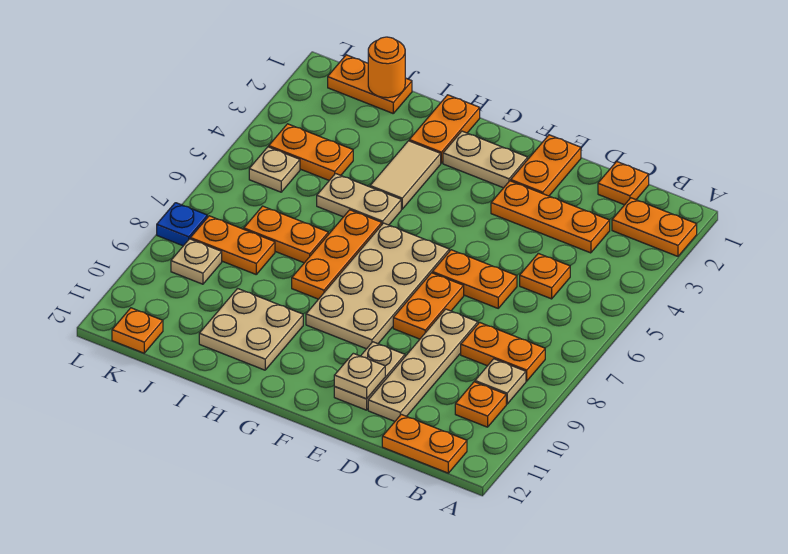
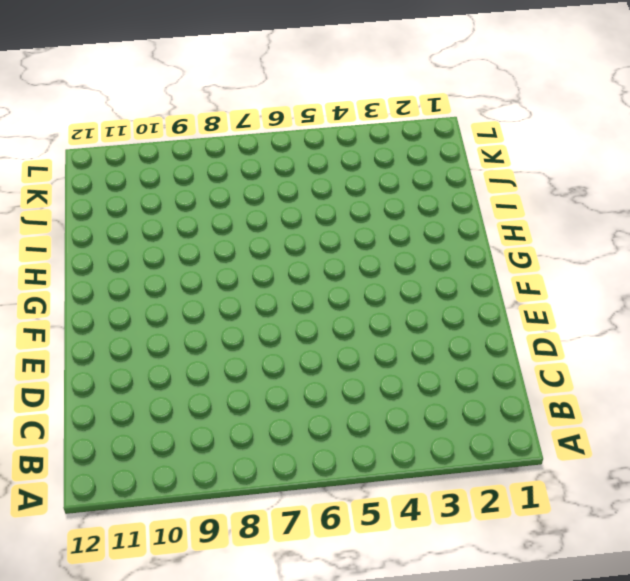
none -> orange plate A2:B2 level 1
none -> orange plate B8:C8 level 1
none -> tan plate B9 level 1
none -> orange plate B10 level 1

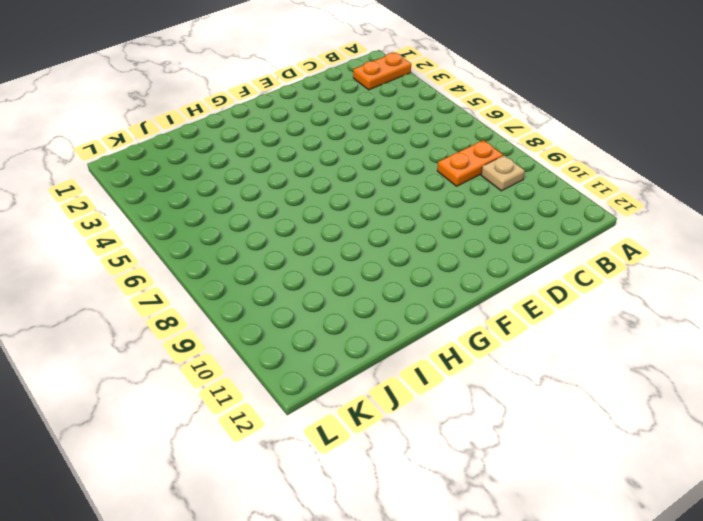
none -> orange plate B10 level 1
none -> orange plate B12:C12 level 1
none -> orange plate C1 level 1
none -> orange plate C3:E3 level 1

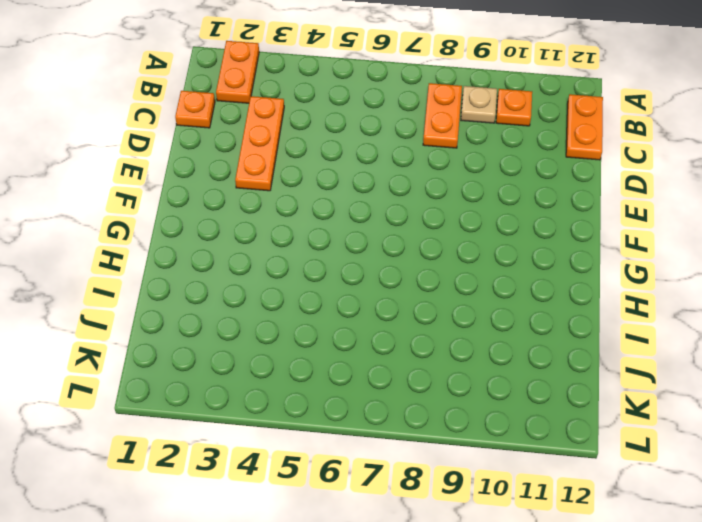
none -> orange plate C5 level 1
none -> orange plate D6:E6 level 1
none -> tan plate D8:D11 level 1
none -> orange plate E1:E2 level 1

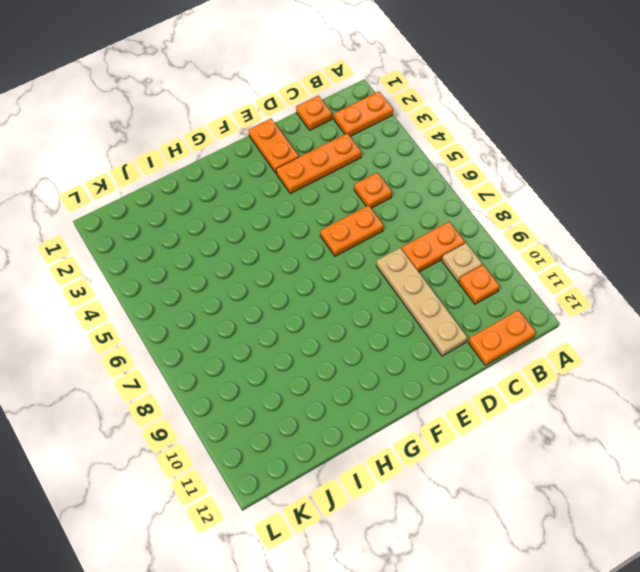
none -> orange plate E7:E8 level 1
none -> tan plate E10:E11 level 1
none -> tan plate F2:G2 level 1
none -> tan plate F6:G9 level 1

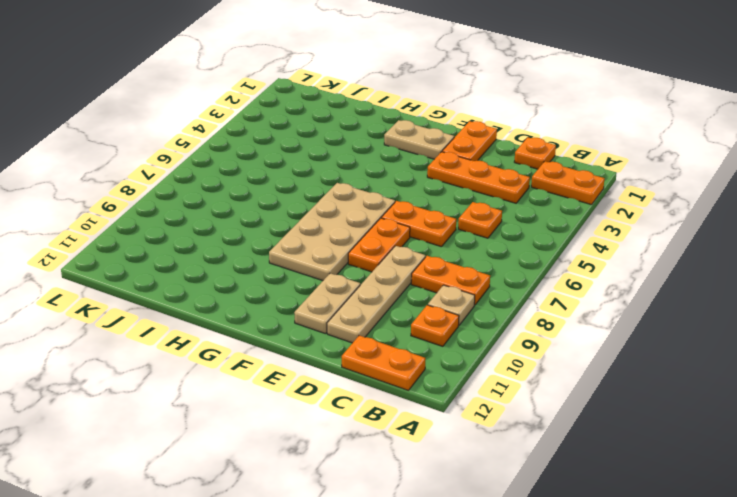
none -> orange plate H1:H2 level 1
none -> tan tile H3:H4 level 1
none -> tan plate H5:I5 level 1
none -> orange plate H6:H8 level 1

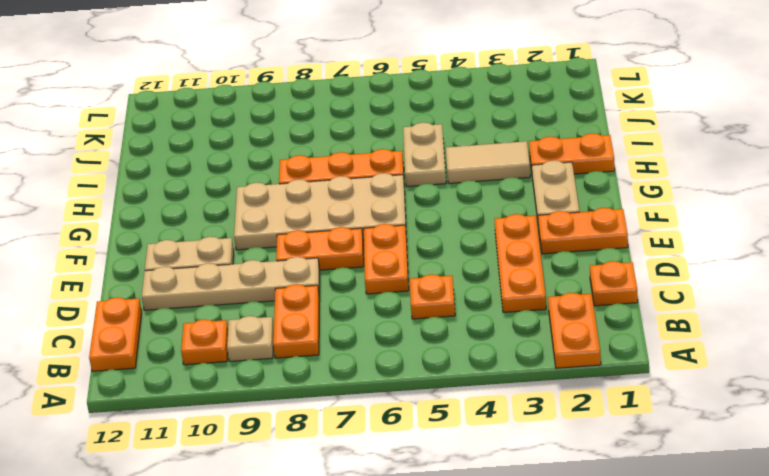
none -> tan plate H10:I11 level 1
none -> orange plate I7:J7 level 1
none -> orange plate J1:K1 level 1
none -> orange plate J4:K4 level 1

